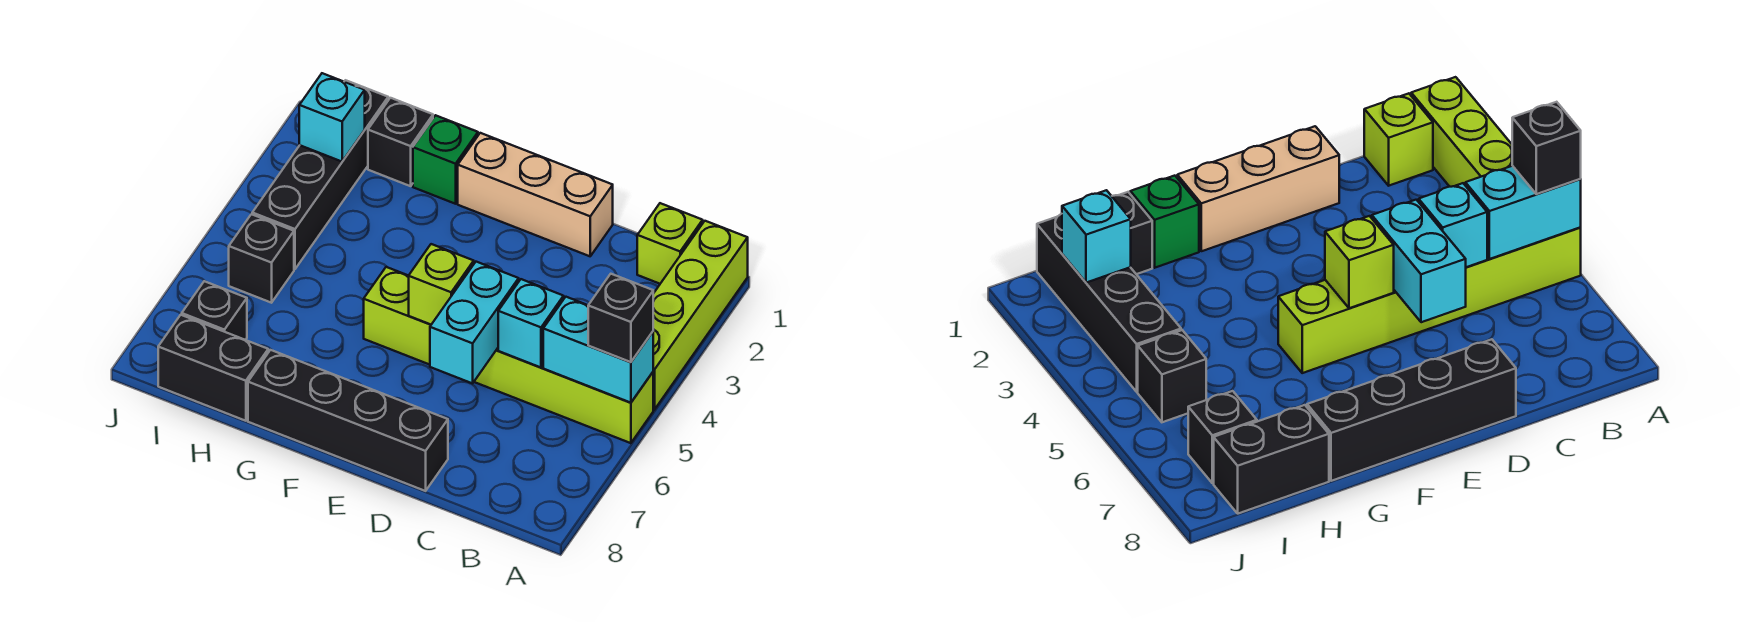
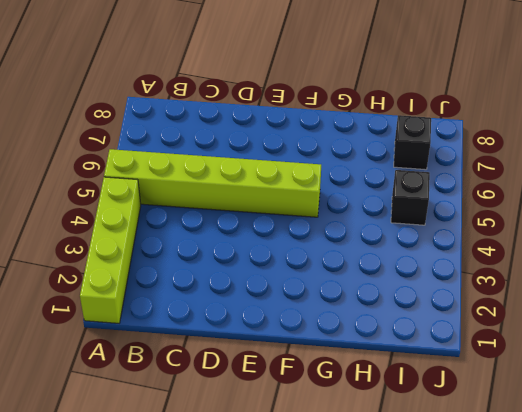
none -> lime brick B1 level 1
none -> tan brick D1:F1 level 1
none -> black brick D8:G8 level 1

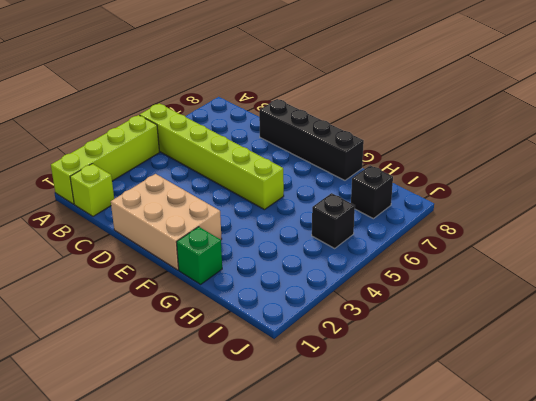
tan brick D1:F2 level 1 -> tan brick D1:F1 level 1
none -> black brick H1 level 1
none -> black brick H8:I8 level 1
none -> black brick I1:I4 level 1

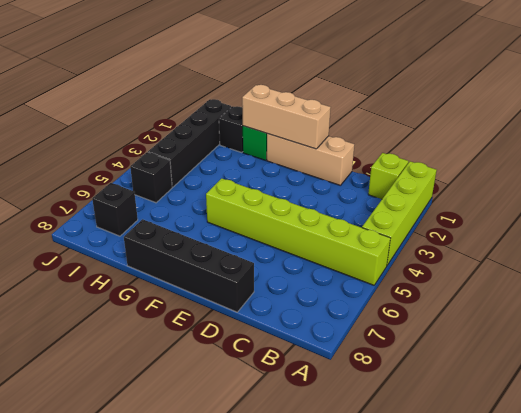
tan brick E1:G1 level 2 -> none
none -> black brick H8:I8 level 1
none -> cyan brick A5:B5 level 2
none -> cyan brick C5 level 2

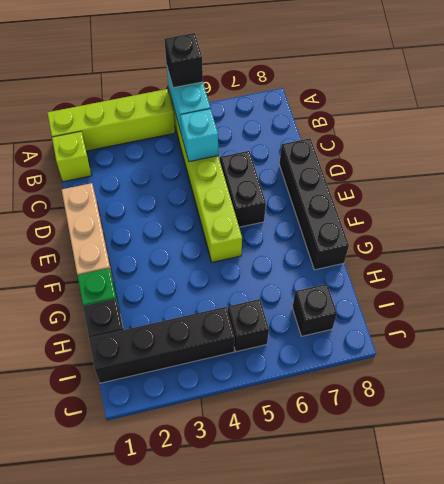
black brick D6:E6 level 1 -> black brick H8:I8 level 1
none -> cyan brick D5:D6 level 2
none -> lime brick E5 level 2
none -> cyan brick I2 level 2

